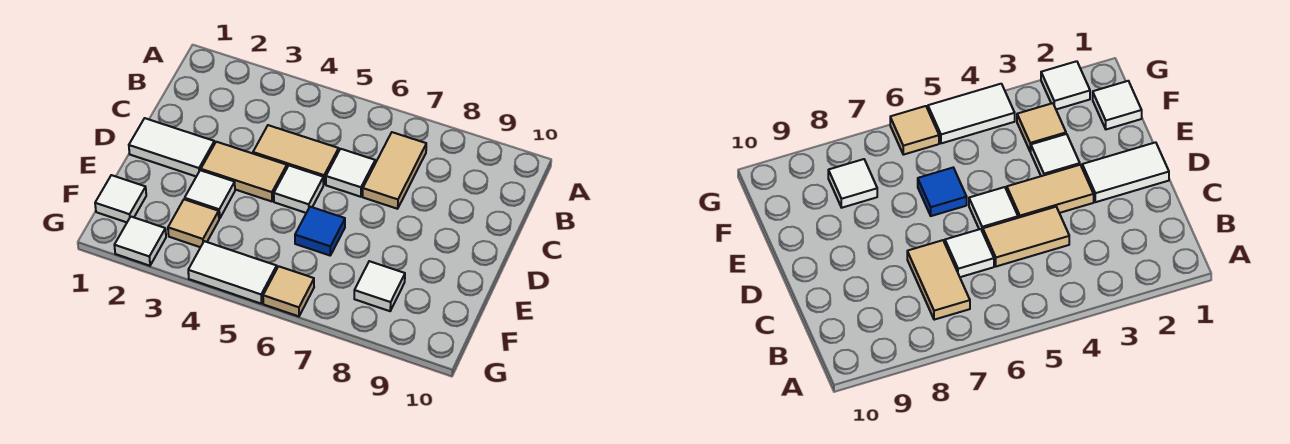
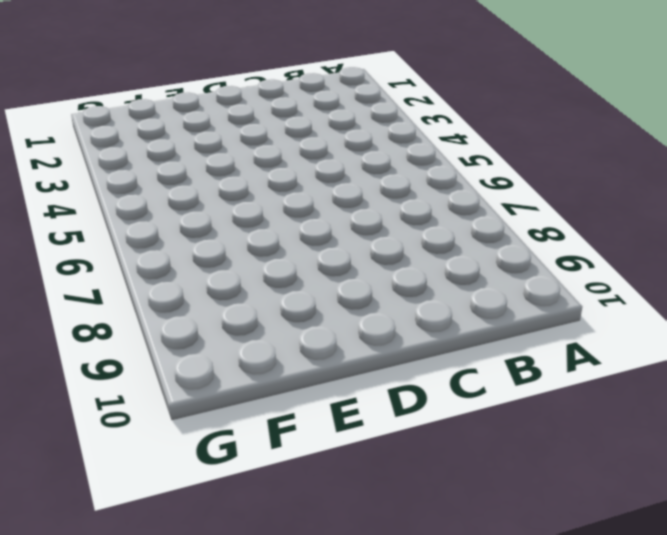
none -> tan tile B7:C7 level 1
none -> tan tile C4:C5 level 1
none -> white tile C6 level 1

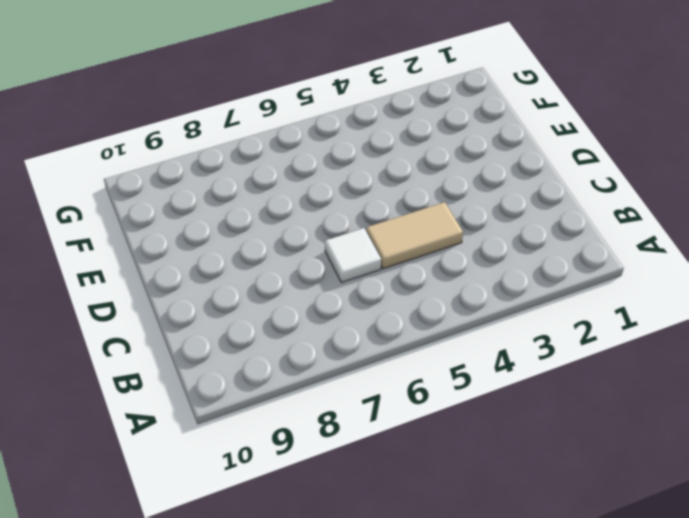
none -> tan tile B7:C7 level 1
none -> white tile D1:D2 level 1
none -> tan tile D3:D4 level 1

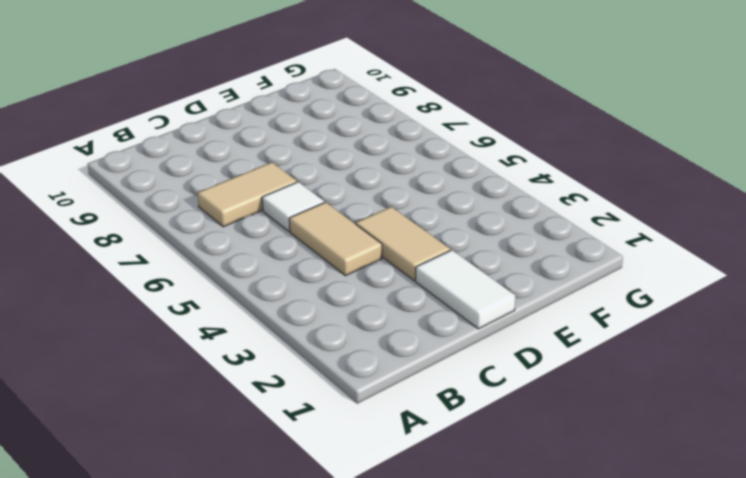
none -> white tile D5 level 1
none -> white tile E3 level 1
none -> blue tile E6 level 1

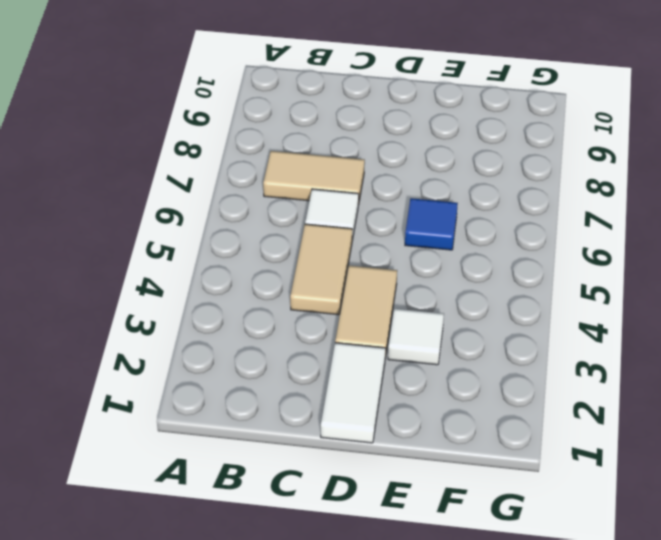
none -> white tile D5 level 1
none -> white tile F1 level 1
none -> tan tile F3 level 1

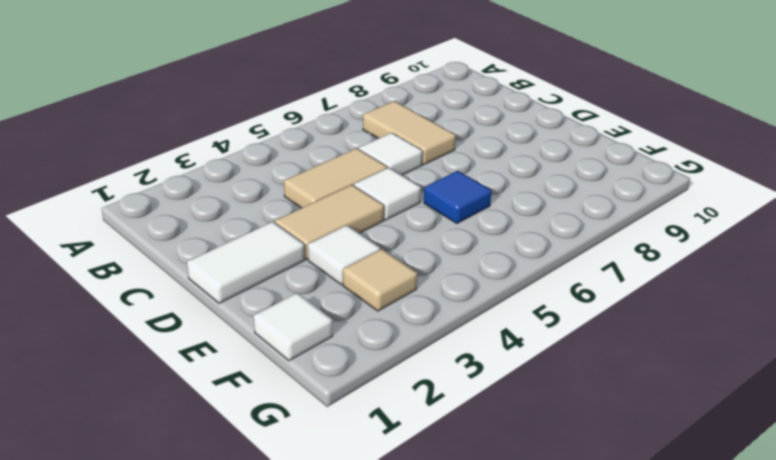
none -> white tile F8 level 1
none -> white tile G2 level 1
none -> white tile G4:G5 level 1

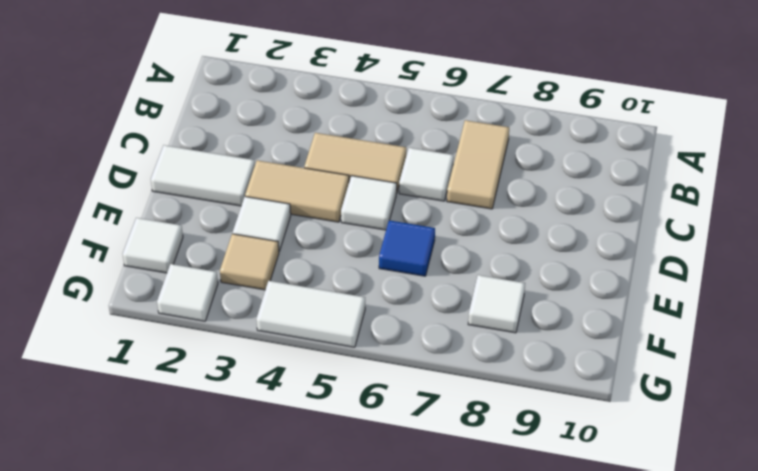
none -> tan tile G6 level 1

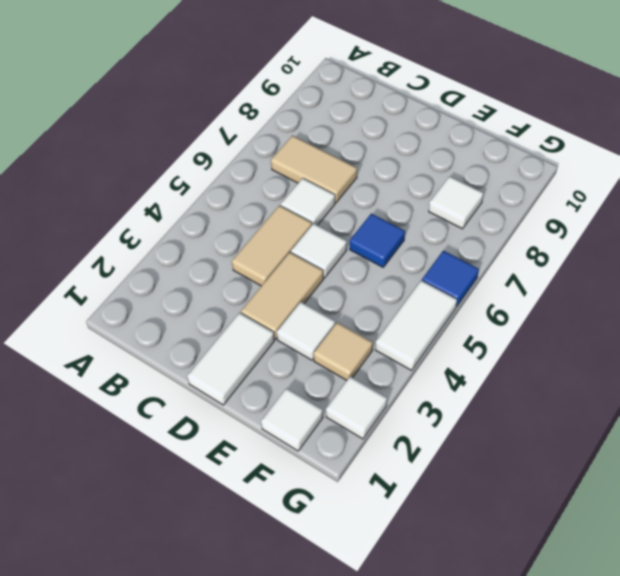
blue tile G6 level 1 -> tan tile G6 level 1

